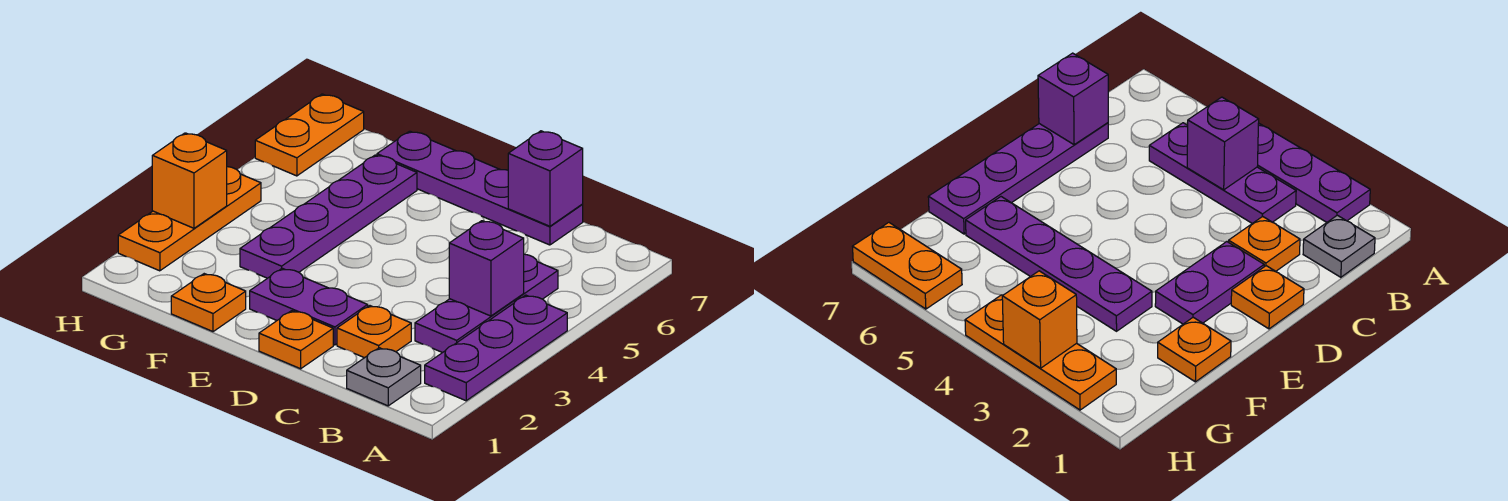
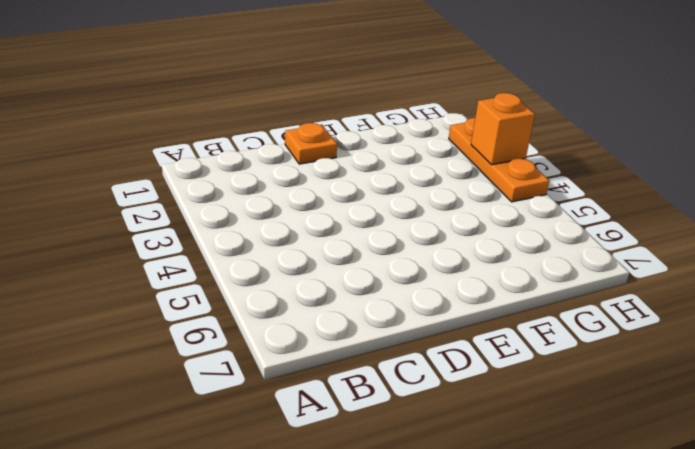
none -> purple plate A2:A4 level 1
none -> grey plate B1 level 1
none -> purple plate B3:B5 level 1

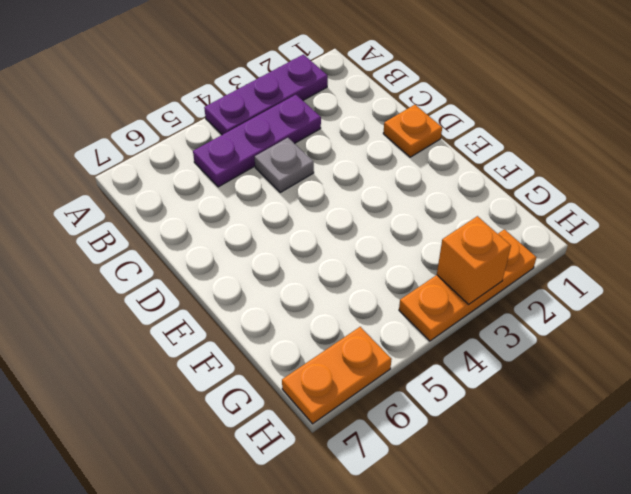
grey plate C4 level 1 -> grey plate B1 level 1
none -> orange plate C2 level 1
none -> purple plate C7:F7 level 1
none -> purple plate D2:E2 level 1

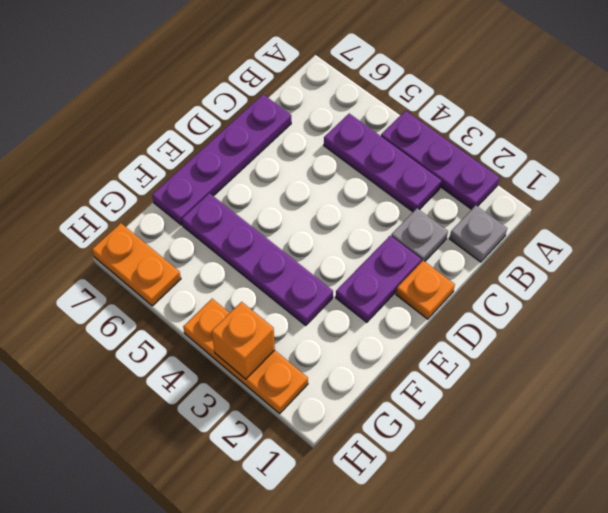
grey plate C2 level 1 -> orange plate C2 level 1
none -> orange plate F1 level 1
none -> purple brick B4 level 2
none -> purple brick C7 level 2

